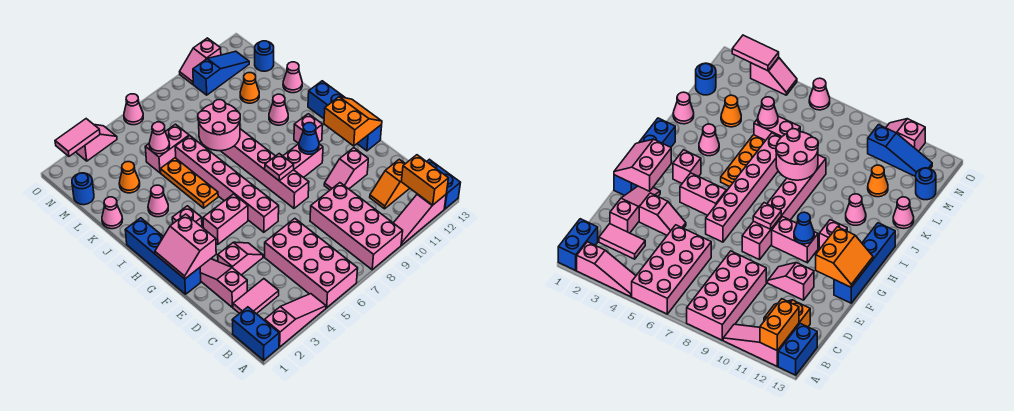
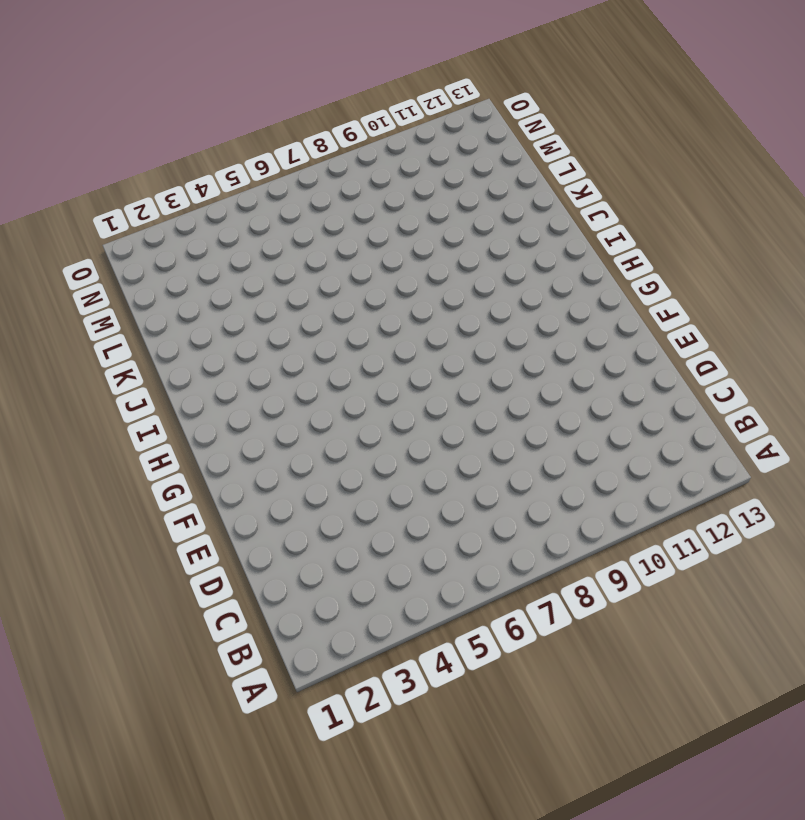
none -> blue brick A1:B1 level 1
none -> pink slope A2:A4 level 1 top 2
none -> pink brick A5:D6 level 1
none -> pink brick A8:D9 level 1

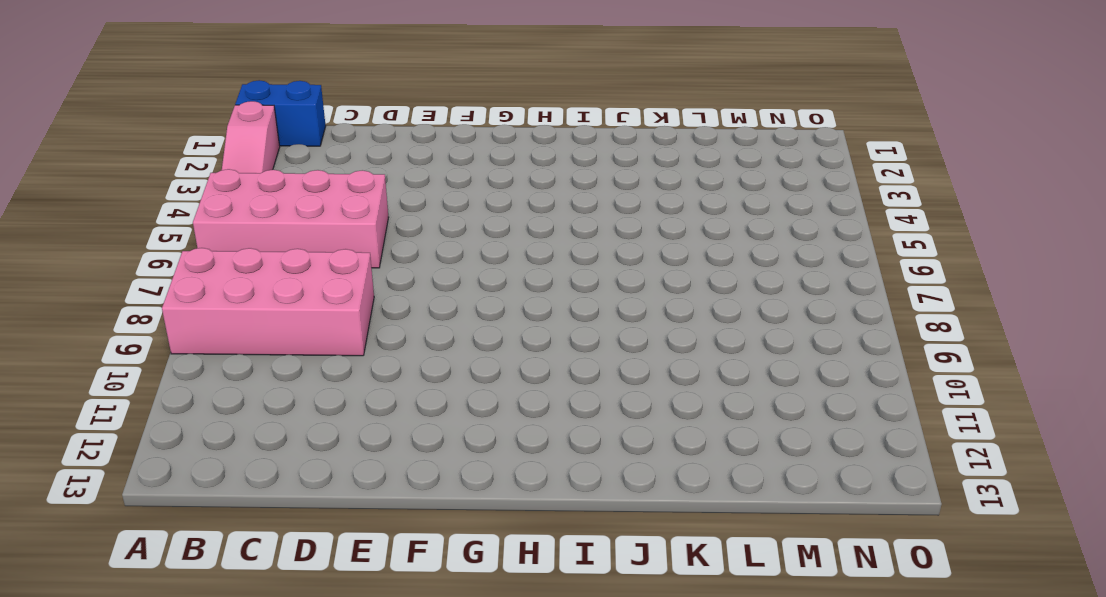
none -> pink slope A10:A12 level 1 top 12
none -> blue brick A13:B13 level 1
none -> pink tile C2:C3 level 1
none -> orange slope C11:C12 level 1 top 12

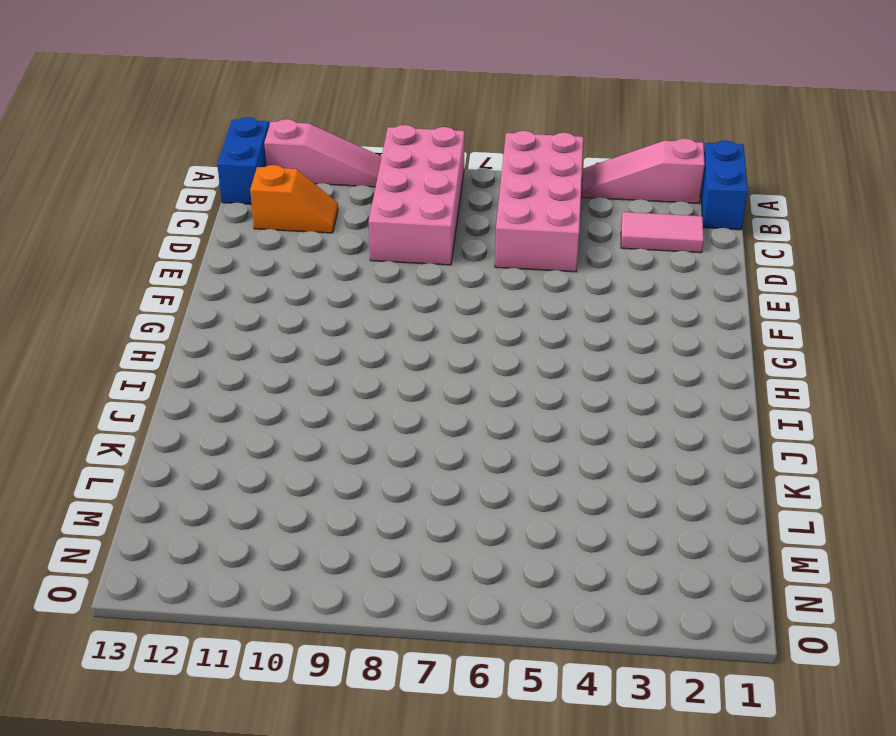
none -> pink slope D2:F2 level 1 top D
none -> pink slope E3:E4 level 1 top 3
none -> pink slope E10:E11 level 1 top 11
none -> blue brick F1:I1 level 1

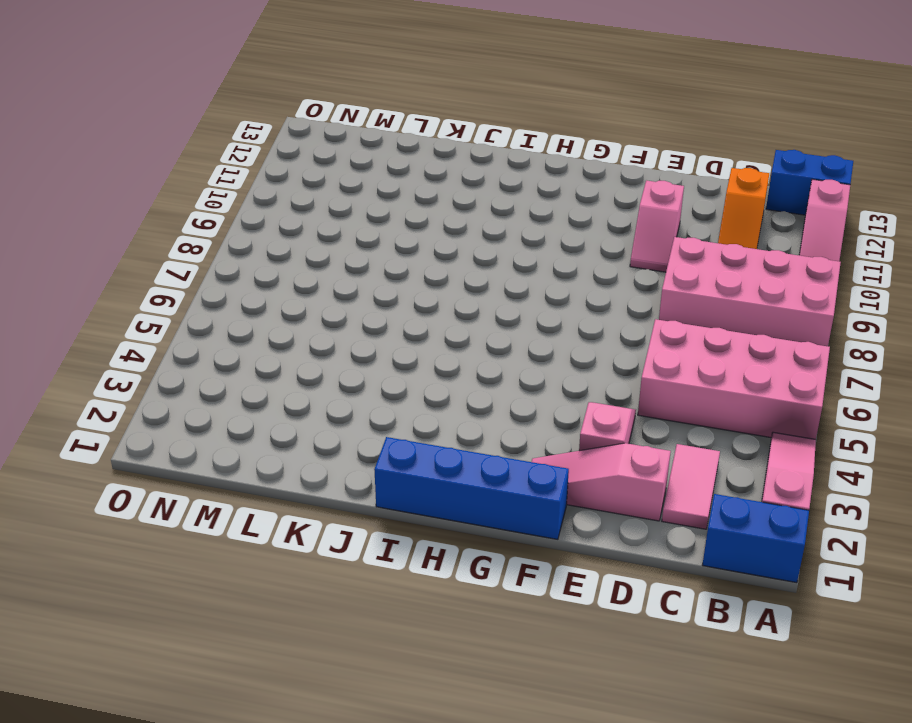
none -> pink brick F6:K6 level 1
none -> pink brick F8:K8 level 1
none -> blue brick F13:I13 level 1
none -> pink brick G4:G5 level 1

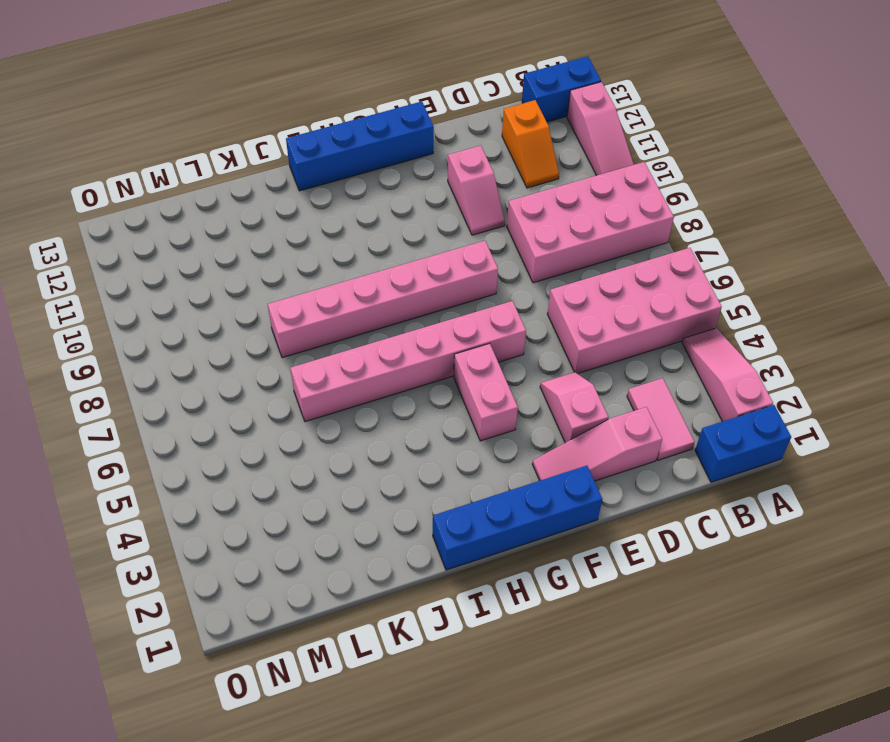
none -> pink brick G9:G10 level 1
none -> pink brick H3 level 1
none -> pink brick H11 level 1
none -> orange plate I5:K5 level 1

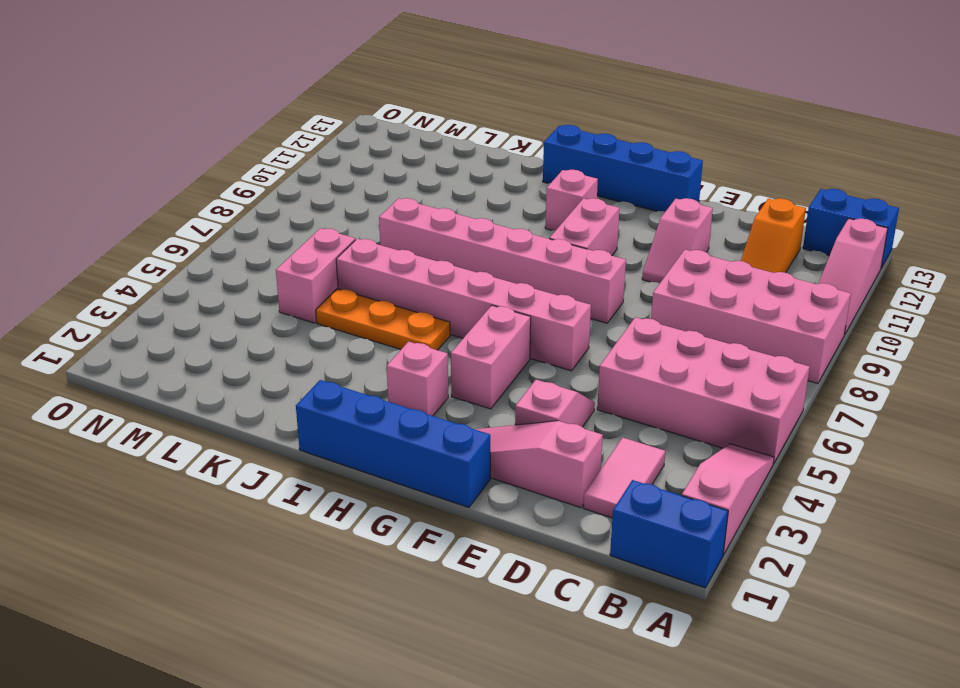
none -> pink cone J3 level 1
none -> pink cone J11 level 1
none -> pink cone K1 level 1
none -> pink cone K13 level 1

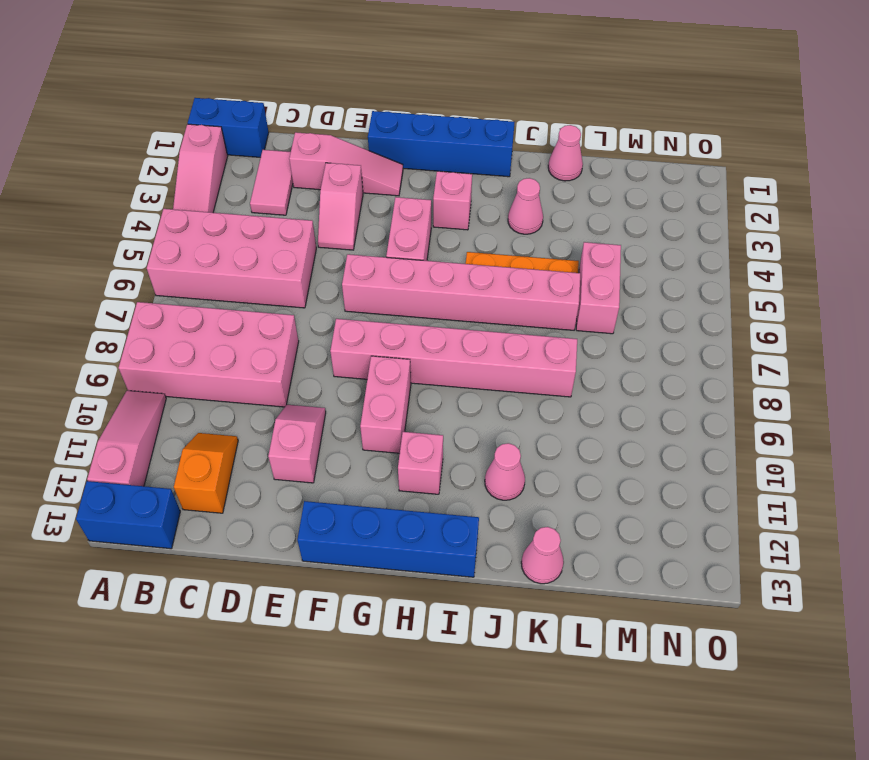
none -> orange cone L3 level 1
none -> orange cone L11 level 1
none -> blue round brick M1 level 1
none -> blue round brick M13 level 1

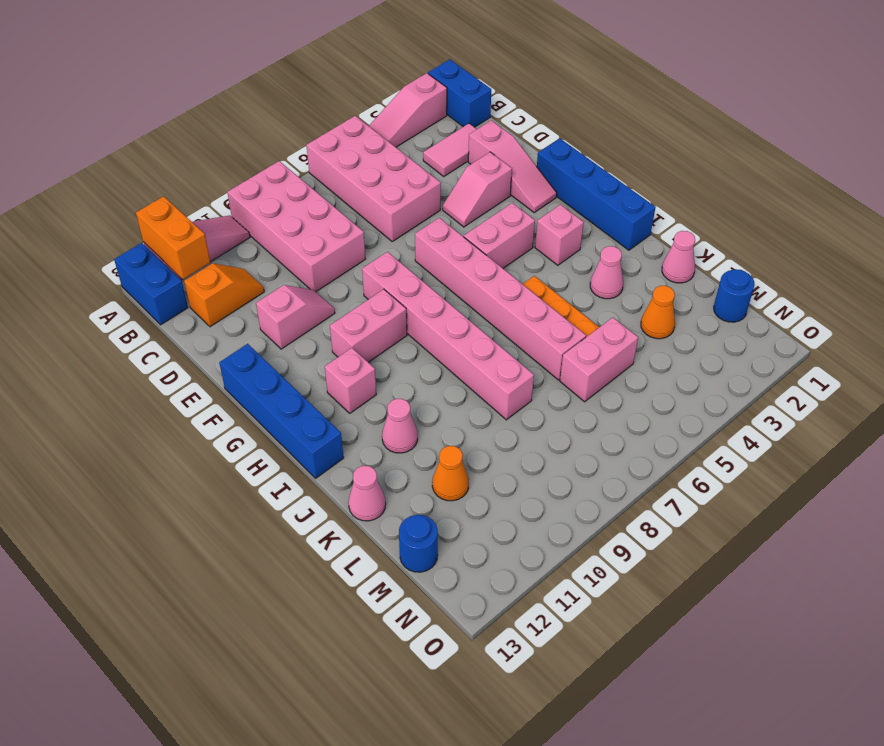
none -> blue slope N10:N12 level 1 top 10
none -> pink slope O3:O4 level 1 top 3
none -> pink cone O6 level 1
none -> pink slope O10:O11 level 1 top 11

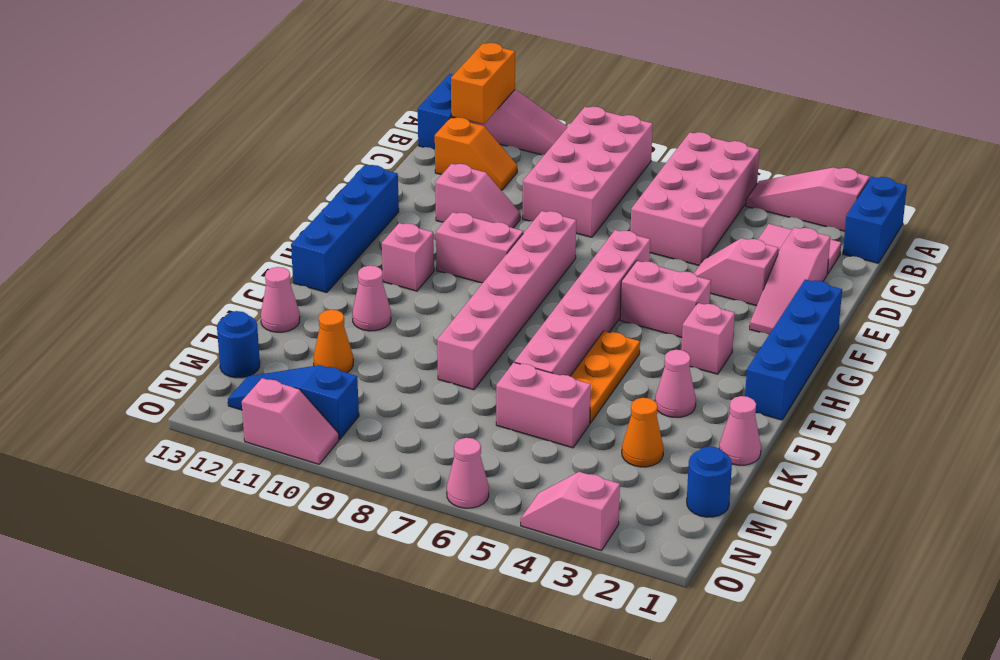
none -> pink slope F1:G2 level 2 top 2
none -> orange slope F12:G13 level 2 top 12
none -> pink plate G8 level 2
none -> blue cone G10 level 2

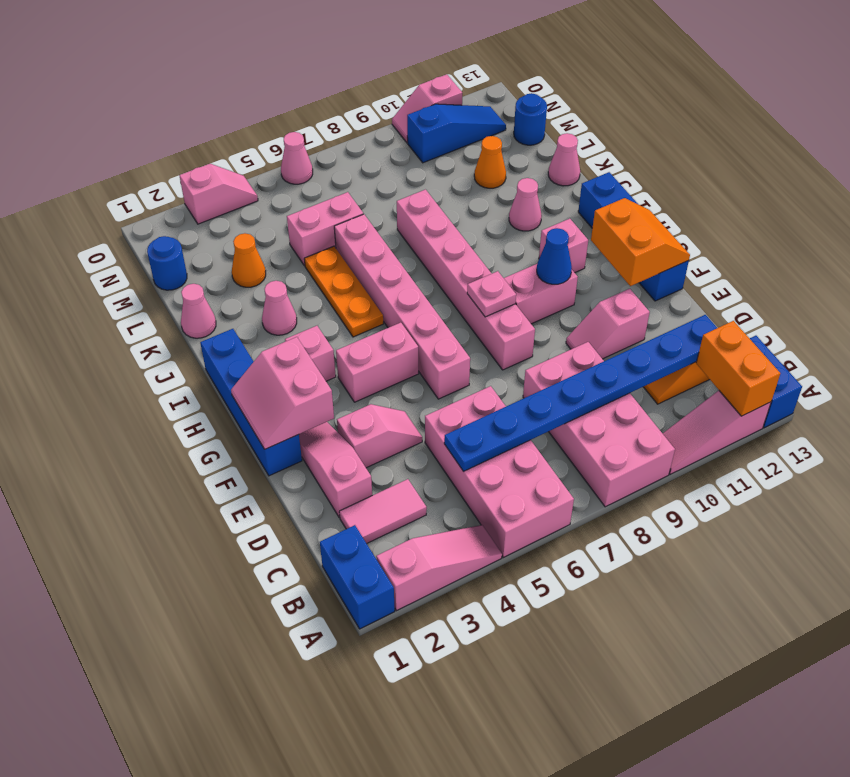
blue plate C5:C12 level 2 -> none
none -> pink round brick J7:K8 level 2
none -> pink cone L5 level 2
none -> pink tile O2:O3 level 2

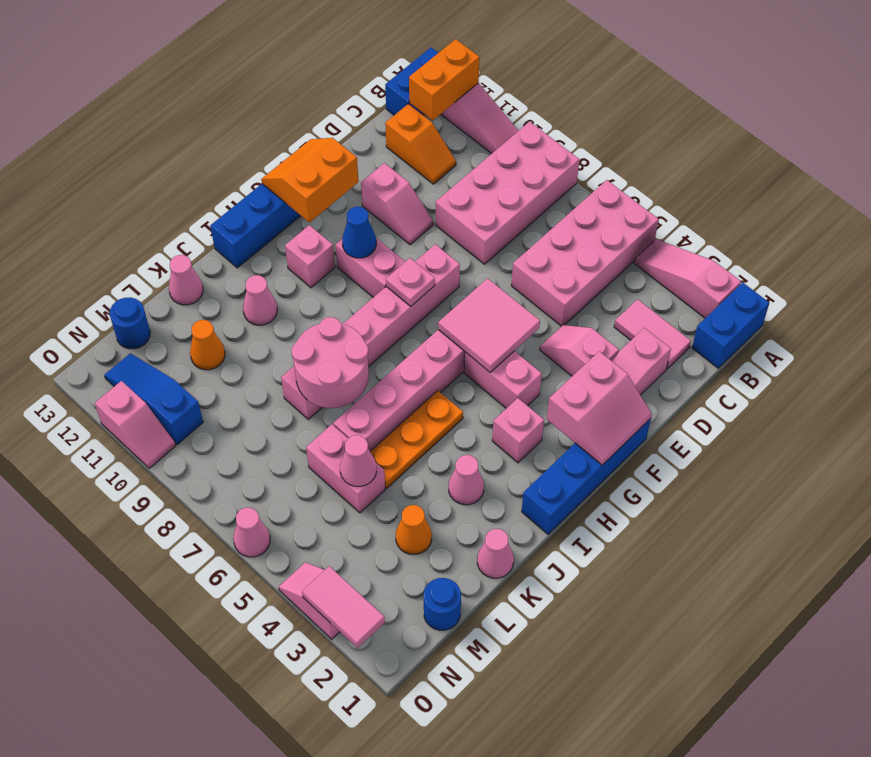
pink tile F5:G6 level 2 -> none

